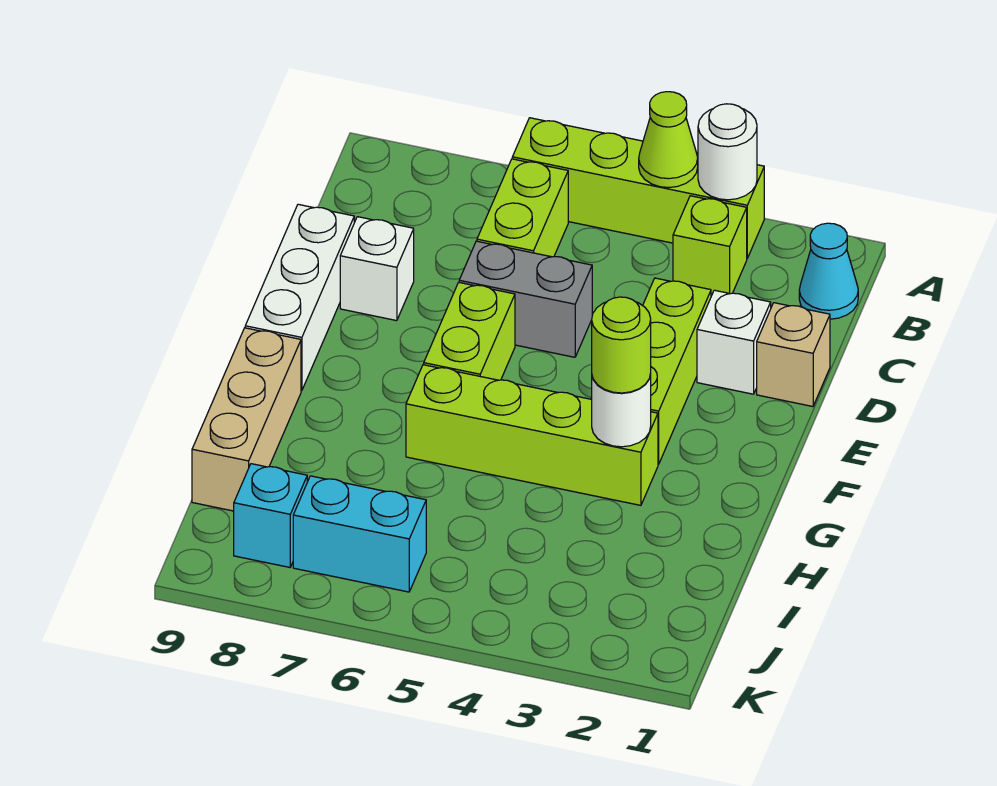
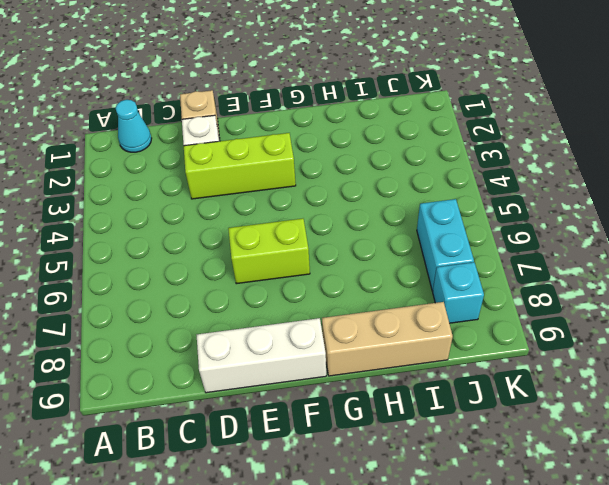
none -> lime brick A3:A6 level 1
none -> lime brick B3 level 1
none -> lime brick B6:C6 level 1

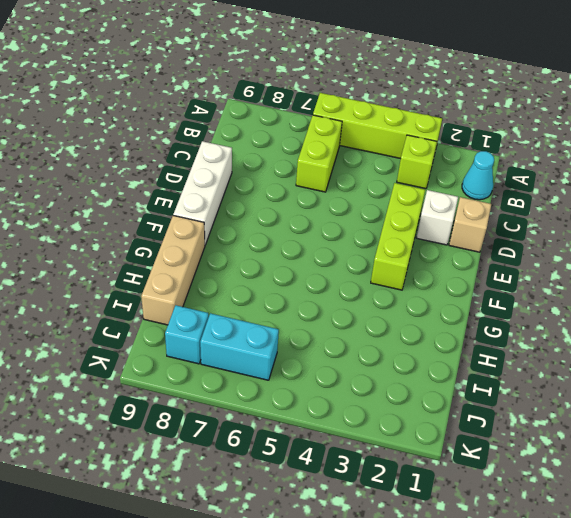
none -> grey brick D5:D6 level 1
none -> white brick D8 level 1
none -> lime brick E6:F6 level 1

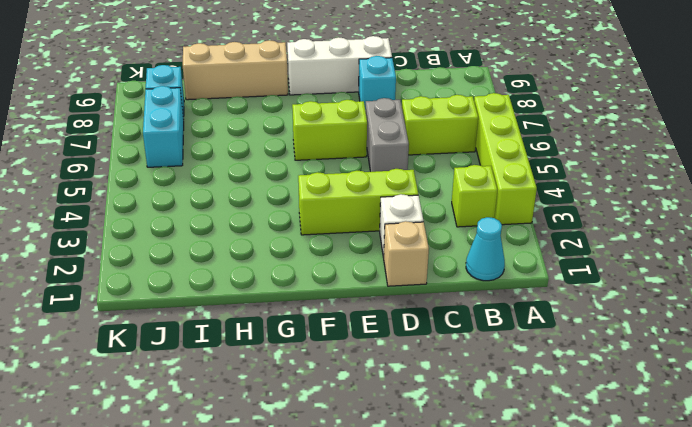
cyan brick D8 level 1 -> white brick D8 level 1
none -> lime brick G3:G6 level 1
none -> white round brick A3 level 2
none -> lime cone A4 level 2

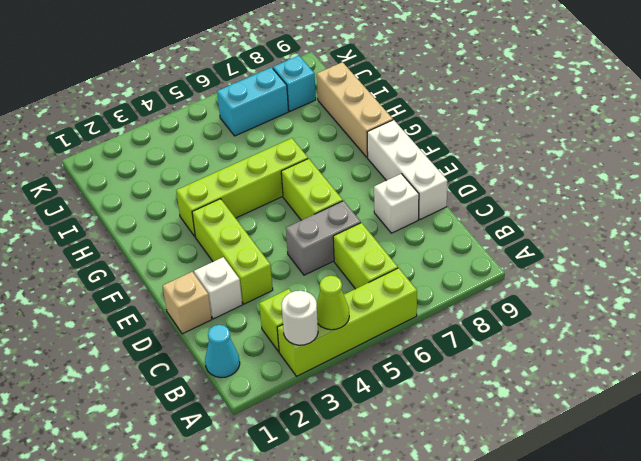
none -> white round brick G3 level 2
none -> lime round brick G3 level 3

